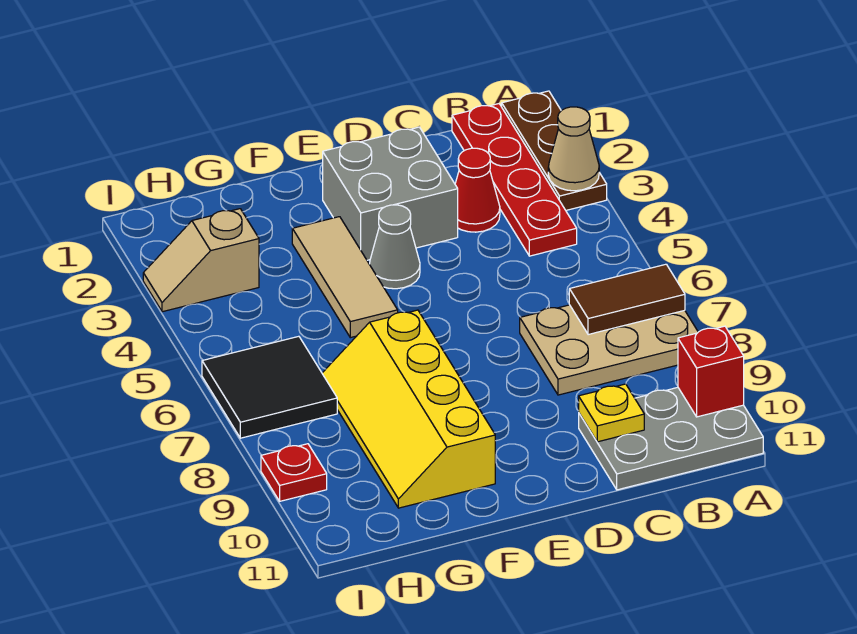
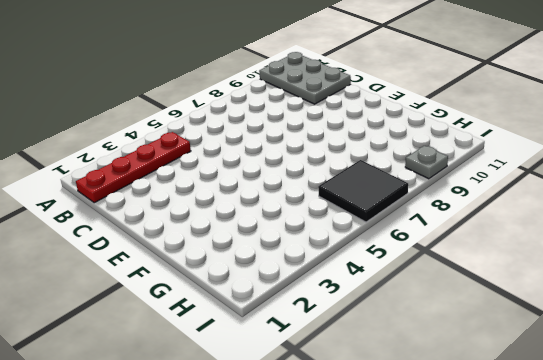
grey plate I9 level 1 -> red plate I9 level 1
none -> brown plate A1:A3 level 1
none -> tan plate A7:C8 level 1
none -> red cone C3 level 1

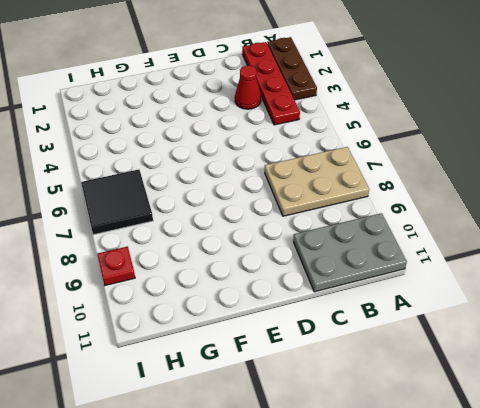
none -> grey brick D2:E3 level 1
none -> grey cone E4 level 1
none -> tan tile F3:F5 level 1

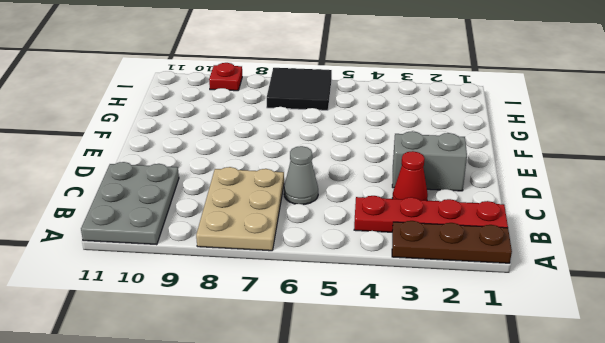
grey cone C6 level 1 -> grey cone E4 level 1
grey brick D2:D3 level 1 -> grey brick D2:E3 level 1
none -> tan tile F3:F5 level 1
none -> yellow slope F7:G10 level 1 top F
none -> tan slope H3:I3 level 1 top H

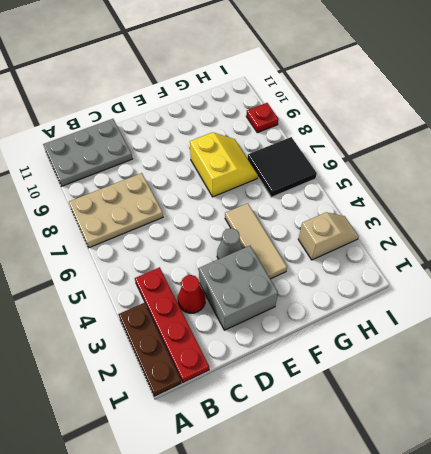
yellow slope F7:G8 level 1 top F -> yellow slope F7:G10 level 1 top F
none -> tan cone A3 level 2
none -> brown tile A7:B7 level 2
none -> red brick A10 level 2

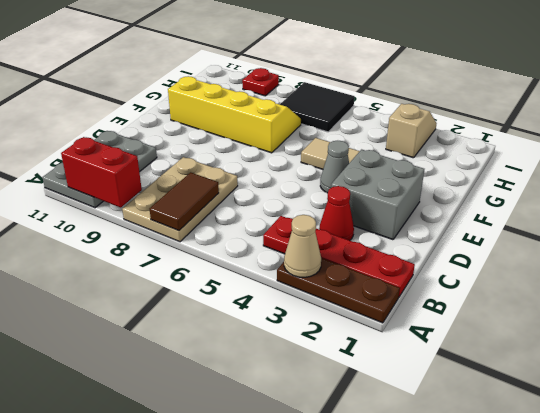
red brick A9:A10 level 2 -> red brick A10 level 2
none -> yellow plate C10 level 2

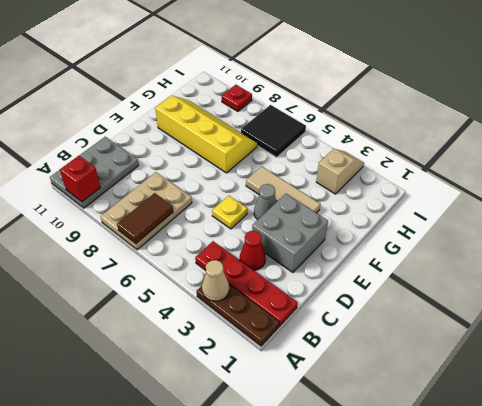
yellow plate D5 level 1 -> yellow plate C10 level 2

